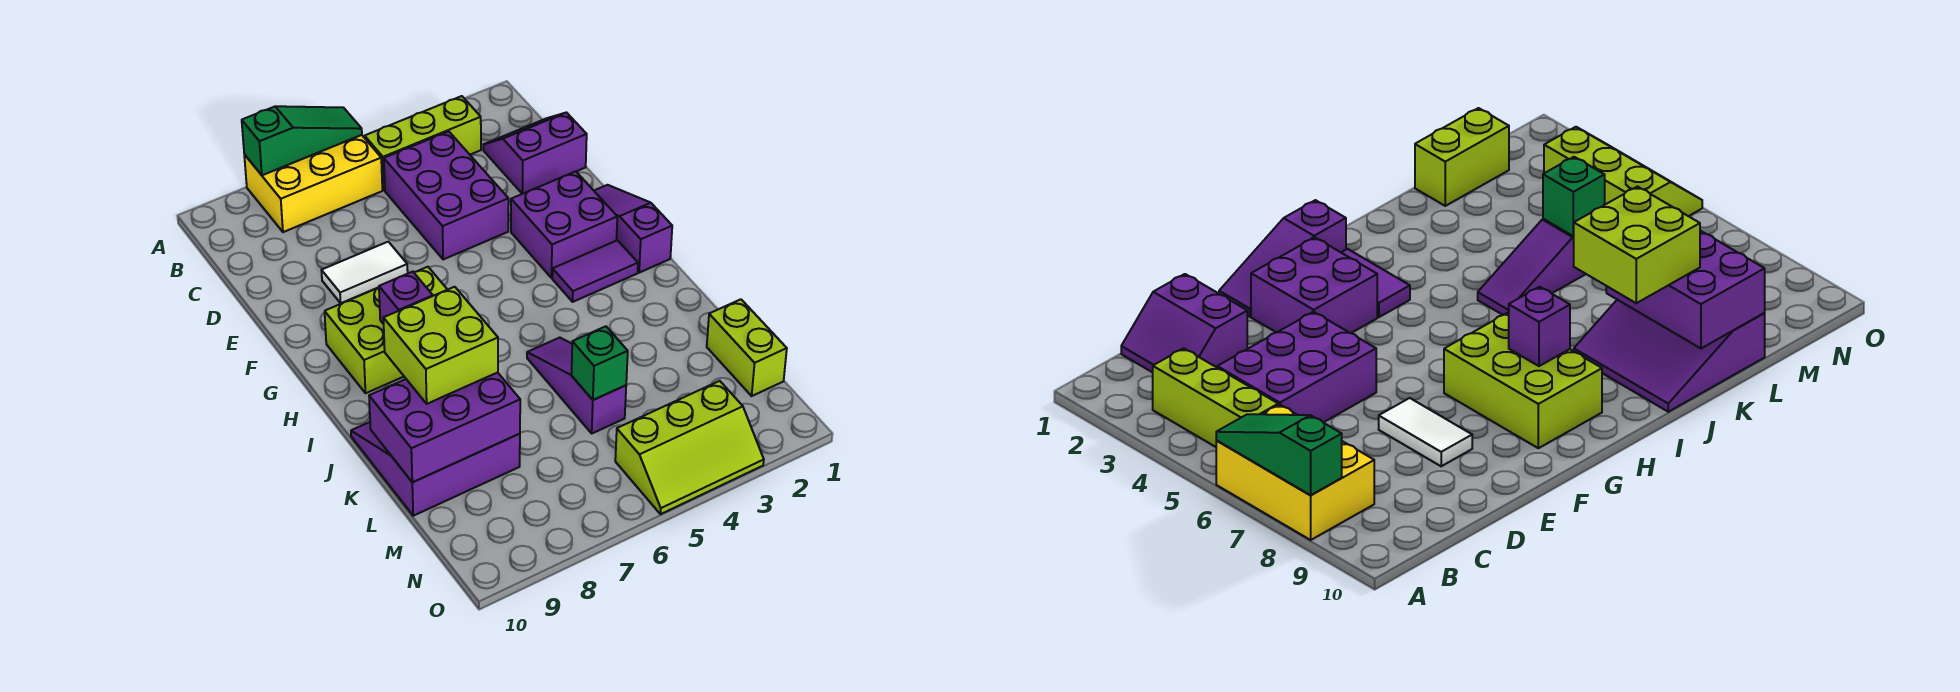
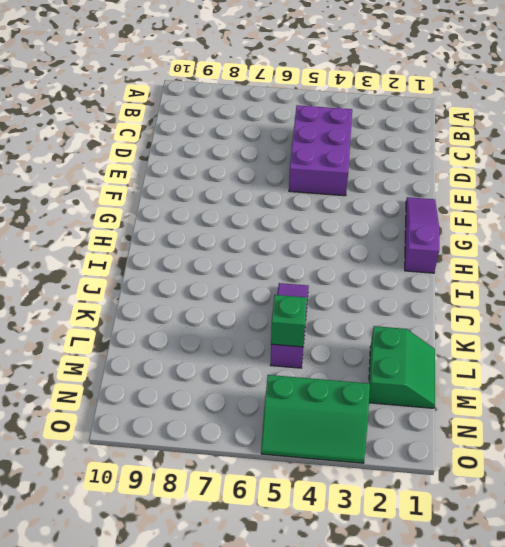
green slope L1:M2 level 1 top 2 -> lime brick L1:M1 level 1
green slope N3:O5 level 1 top N -> lime slope N3:O5 level 1 top N
none -> yellow brick A6:B8 level 1
none -> lime brick B3:B5 level 1
none -> purple slope C1:D2 level 1 top D

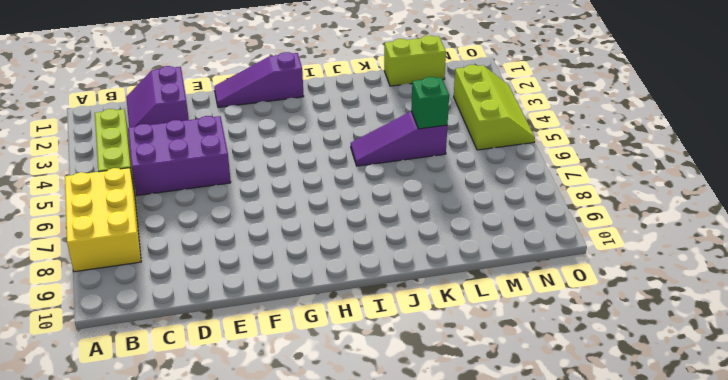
none -> white tile E7:E8 level 1
none -> purple brick F2:G3 level 1
none -> lime brick G7:H9 level 1

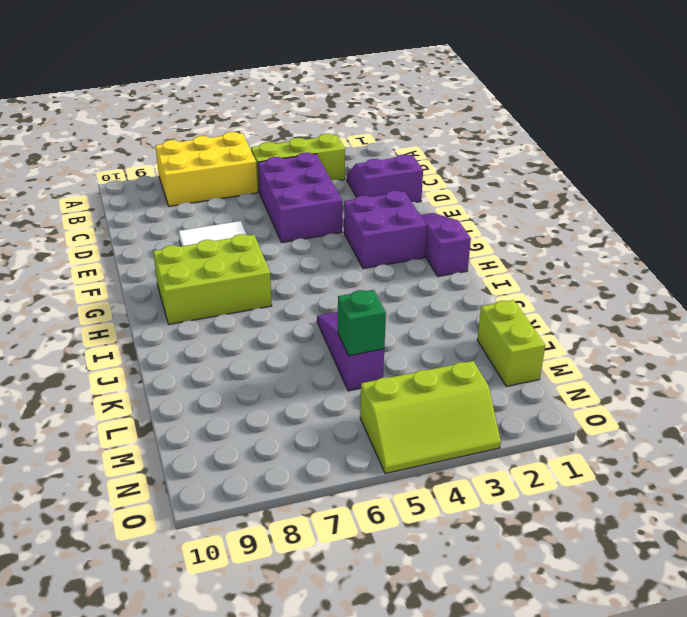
none -> purple tile H2:H3 level 1
none -> purple slope J8:L10 level 1 top L
none -> green slope A6:A8 level 2 top 8

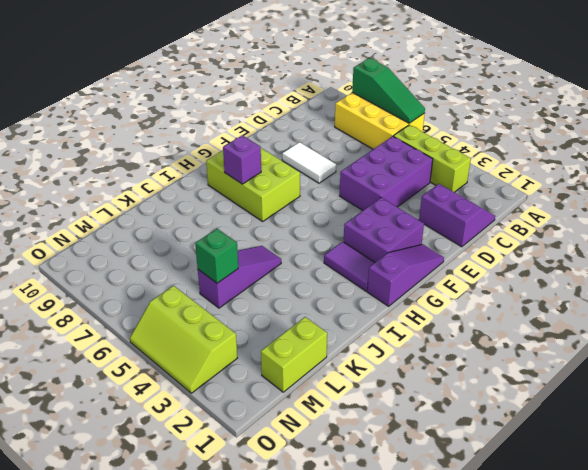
none -> purple slope J8:L10 level 1 top L
none -> purple brick K8:L10 level 2
none -> lime brick J8:K9 level 3

